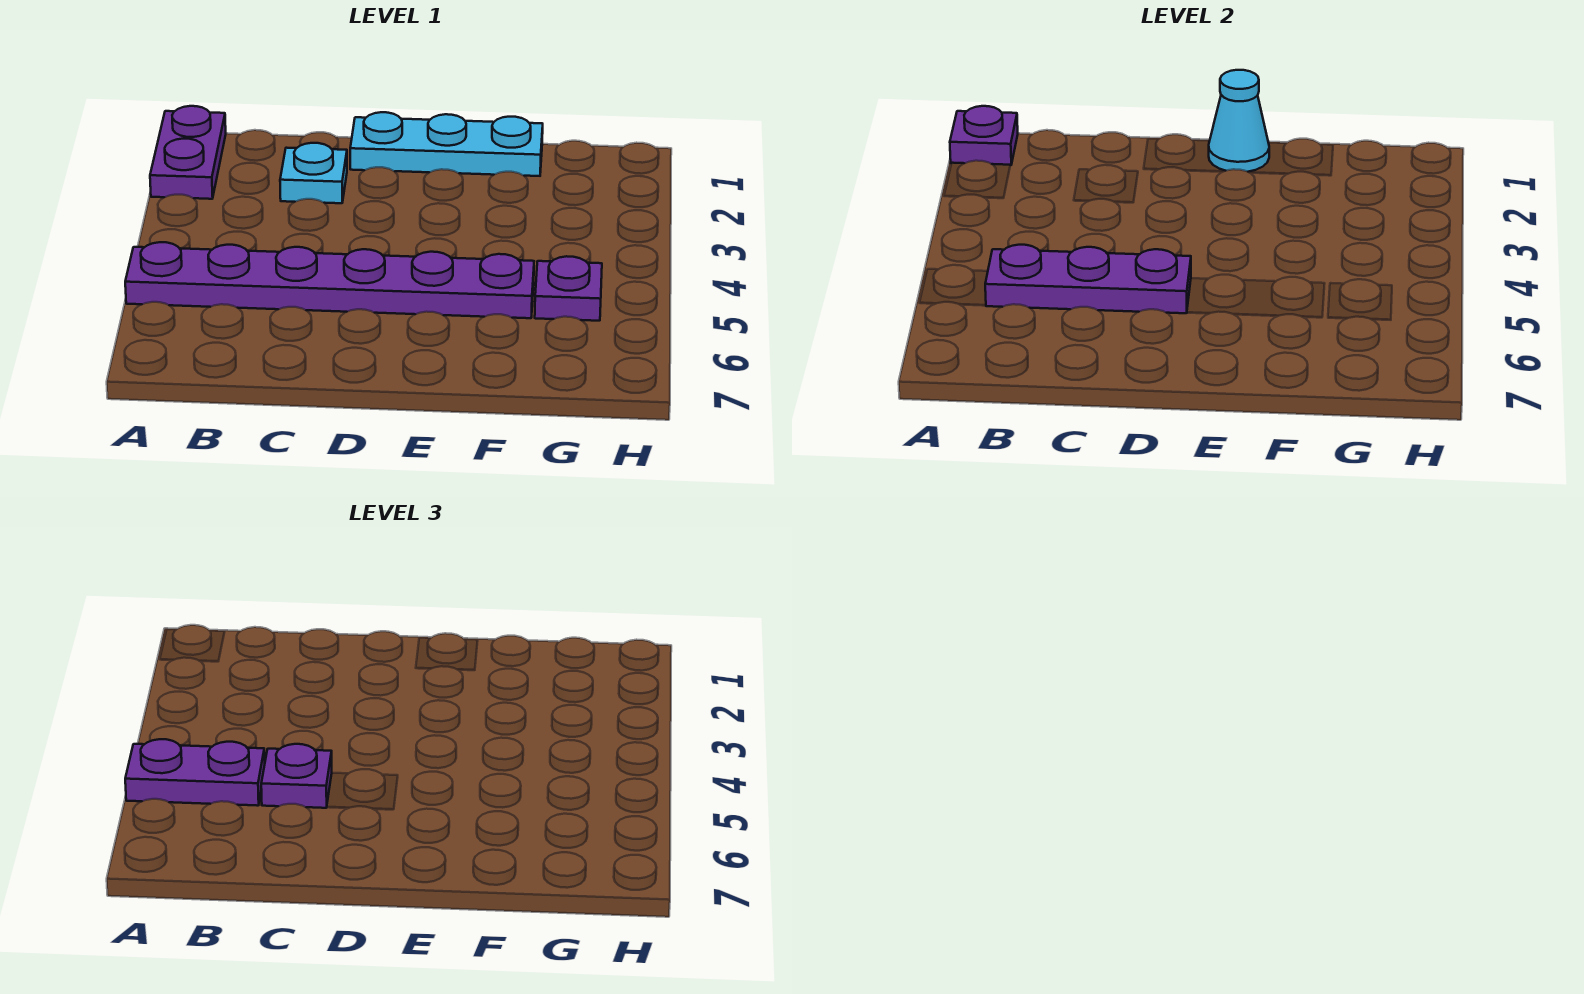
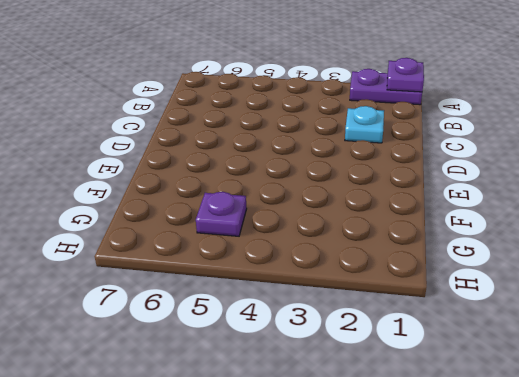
none -> purple plate A5:F5 level 1
none -> cyan plate D1:F1 level 1

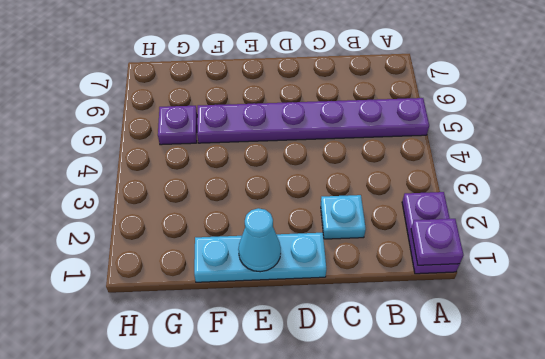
none -> purple plate B5:D5 level 2
none -> purple plate A5:B5 level 3

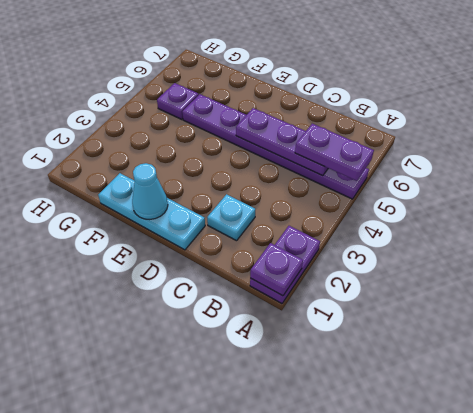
none -> purple plate C5 level 3

